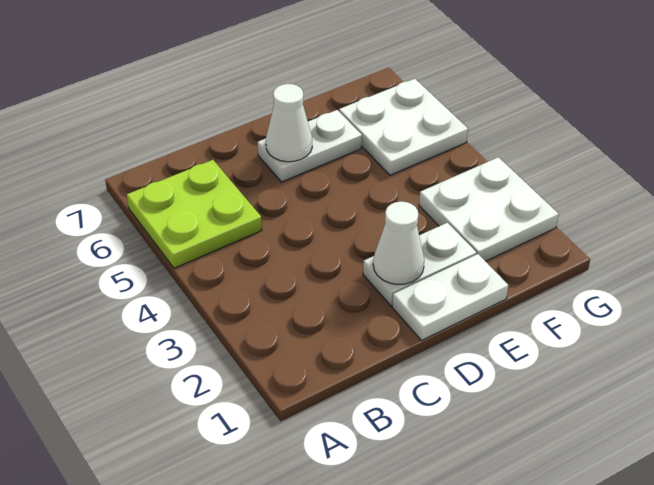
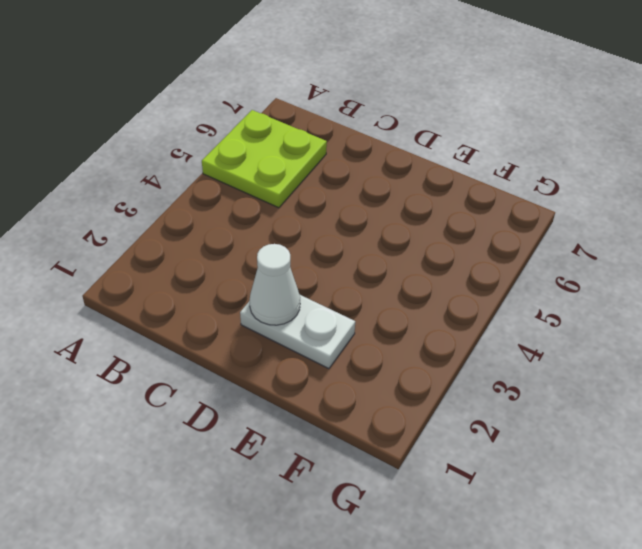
none -> white plate D1:E1 level 1
none -> white plate D6:E6 level 1

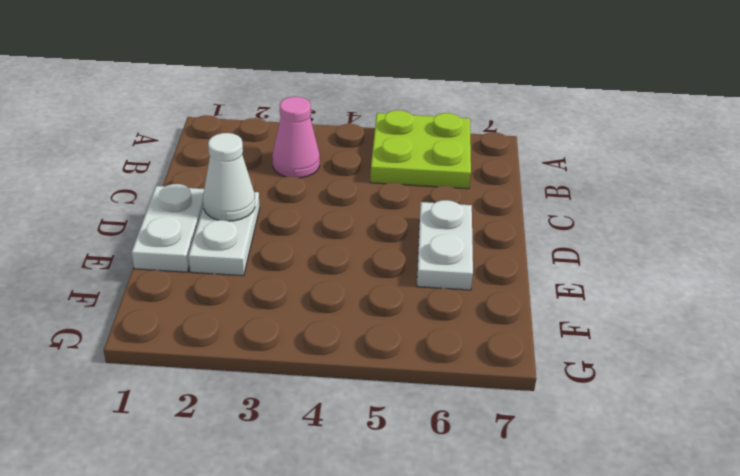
pink cone B3 level 1 -> none
none -> white plate F2:G3 level 1
none -> white plate F5:G6 level 1

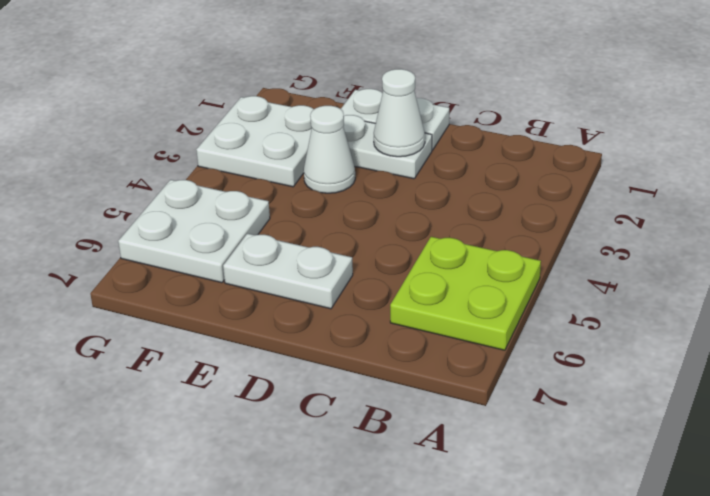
white cone E3 level 1 -> white cone D6 level 2

